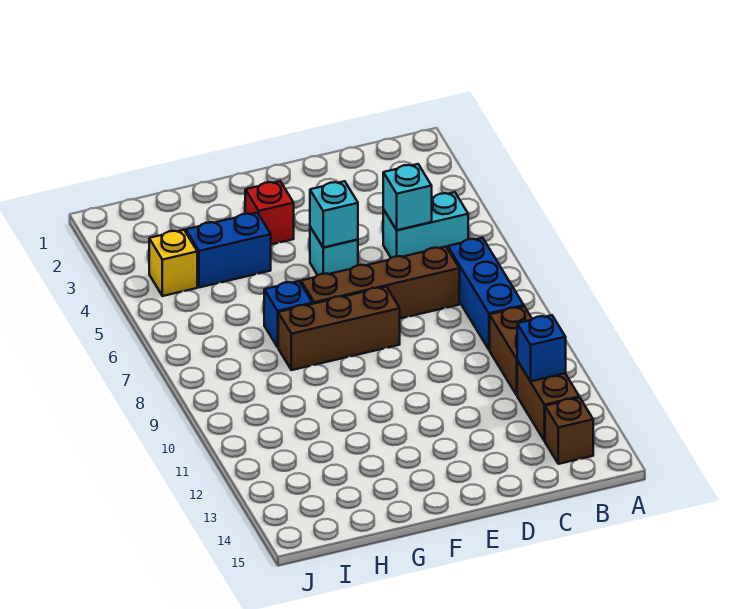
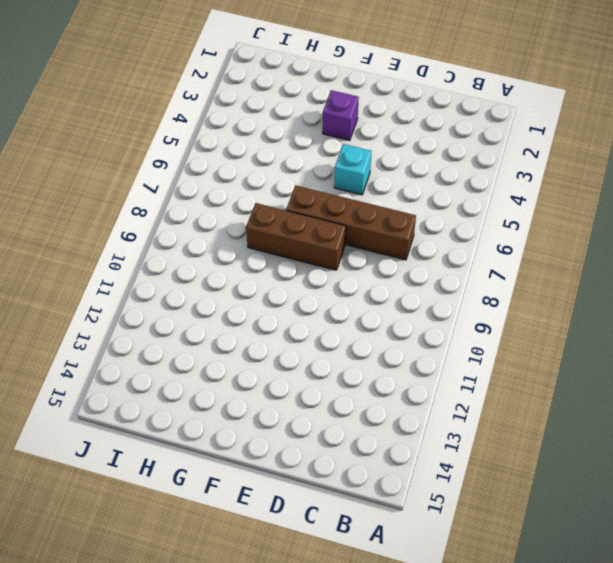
purple brick F3 level 1 -> red brick F3 level 1
none -> cyan brick B5:C5 level 1
none -> blue brick B7:B9 level 1
none -> brown brick B10:B11 level 1

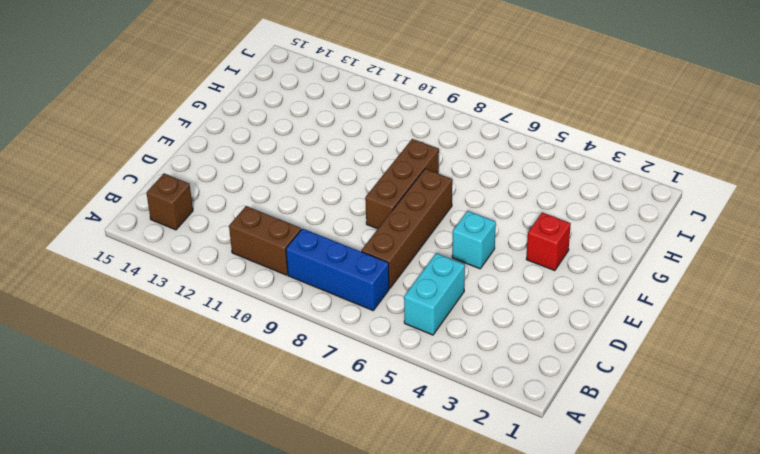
none -> brown brick B12:B13 level 1
none -> blue brick G4:H4 level 1
none -> blue brick G7 level 1

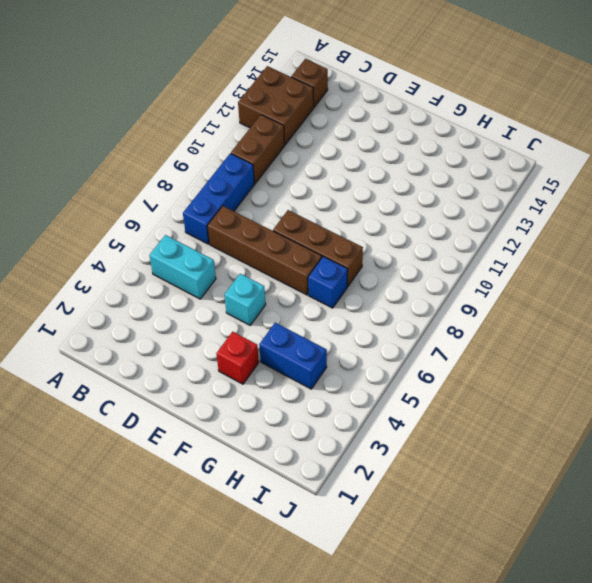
brown brick A12:B13 level 1 -> brown brick B12:B13 level 1
none -> yellow brick I4 level 1
none -> blue brick B12 level 2
none -> cyan brick C5 level 2

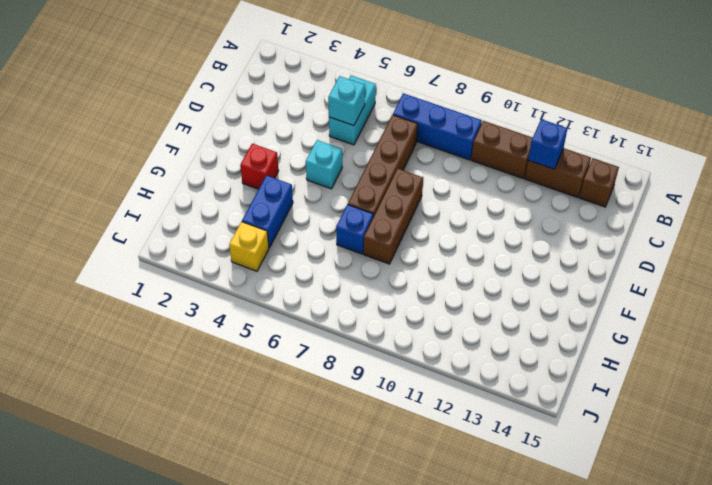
none -> cyan brick E5 level 2

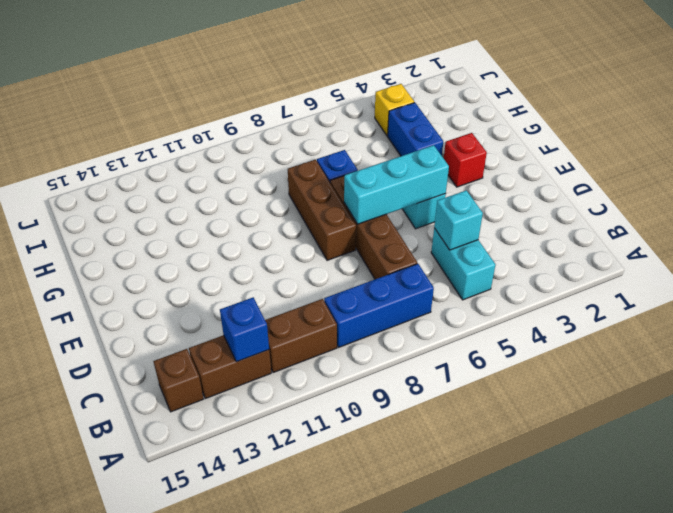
cyan brick E5:E7 level 2 -> cyan brick E5 level 2

